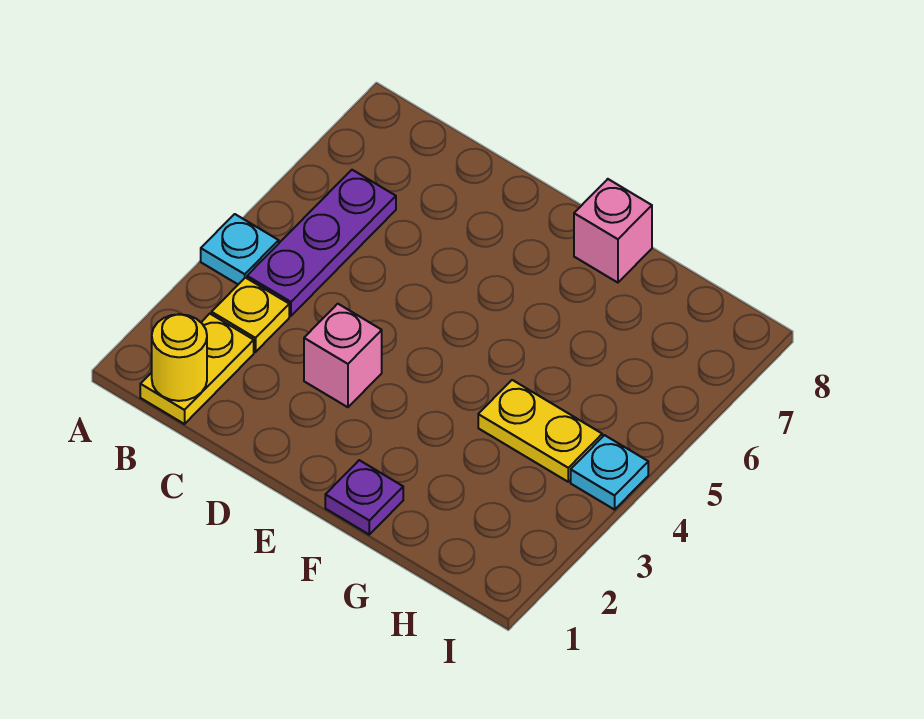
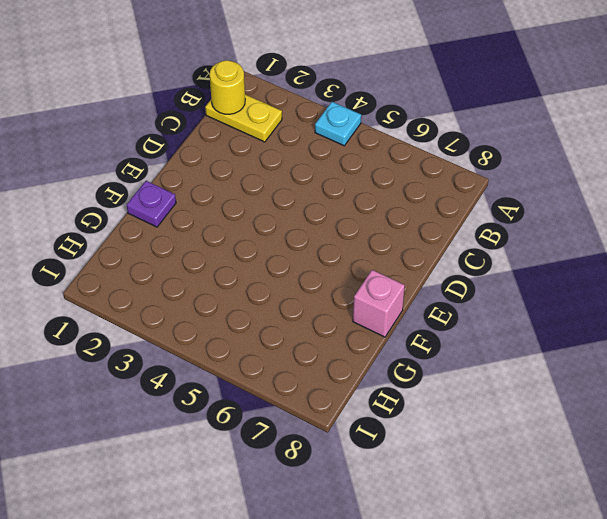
none -> yellow plate B3 level 1
none -> purple plate B4:B6 level 1

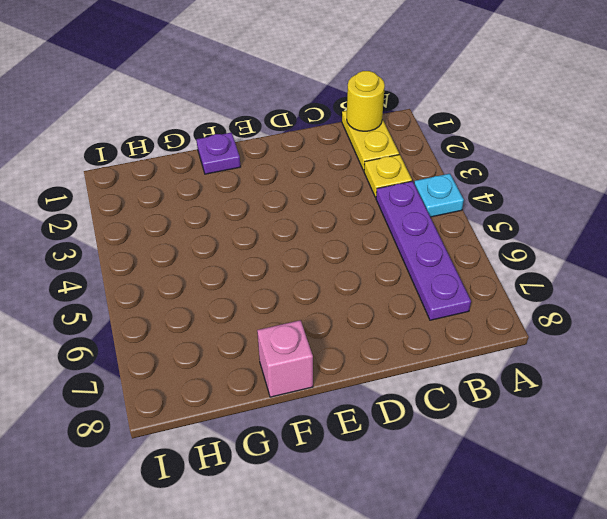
purple plate B4:B7 level 1 -> purple plate B4:B6 level 1
none -> pink brick D3 level 1
none -> yellow plate G4:H4 level 1

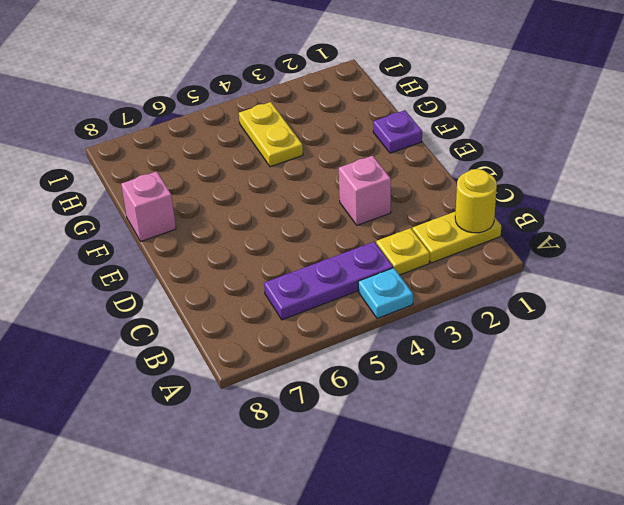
none -> cyan plate I4 level 1

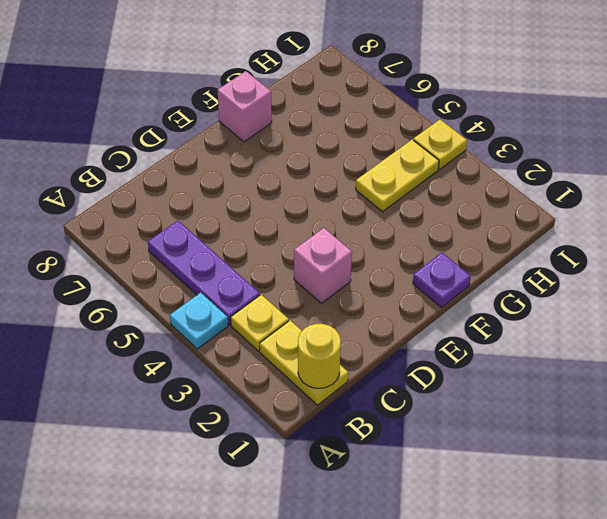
yellow plate I4 level 1 -> cyan plate I4 level 1

